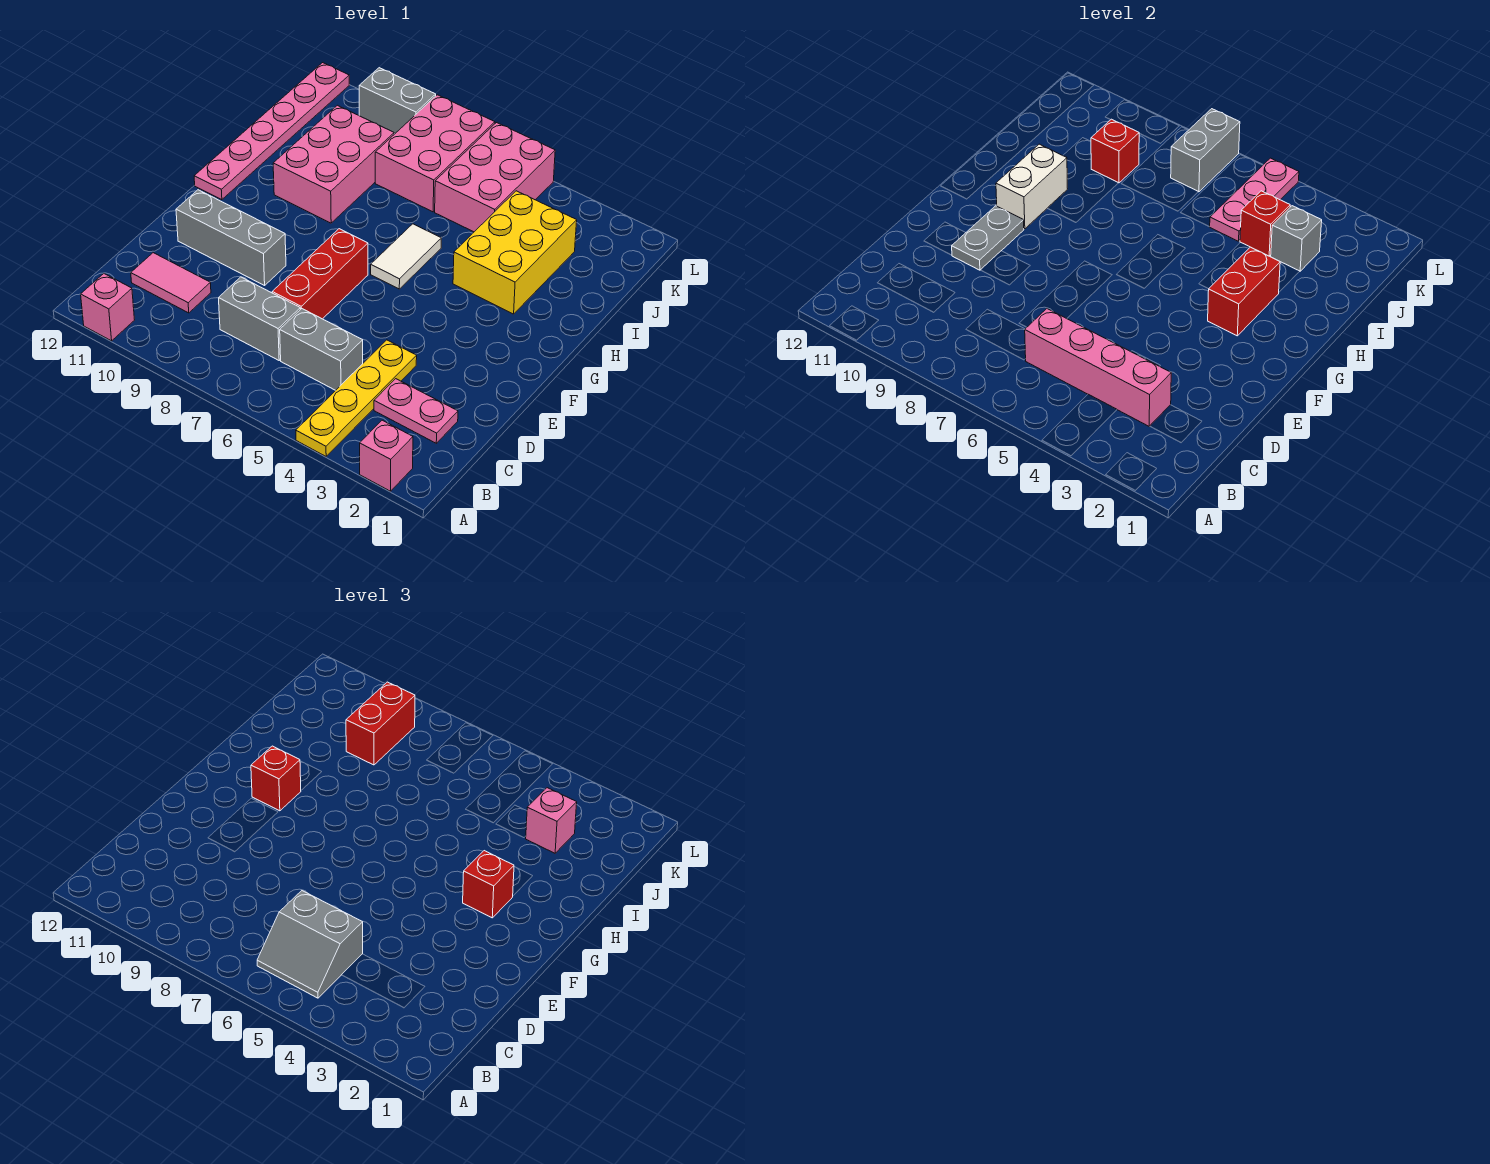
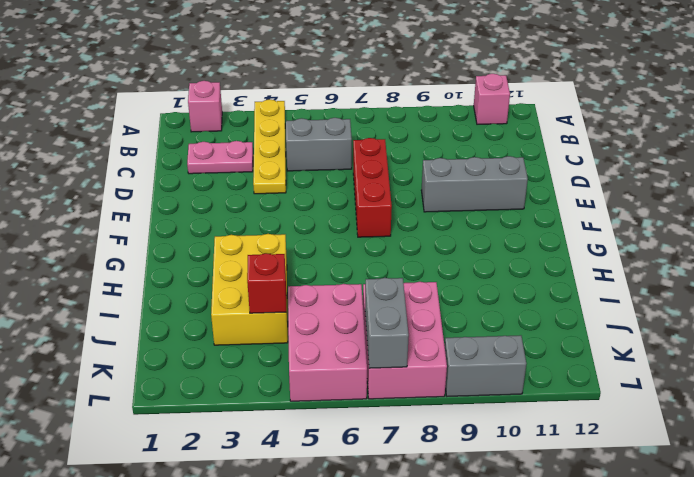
none -> grey brick C7:C8 level 1
none -> pink tile C10:C11 level 1
none -> white tile G6:H6 level 1
none -> pink plate G12:L12 level 1

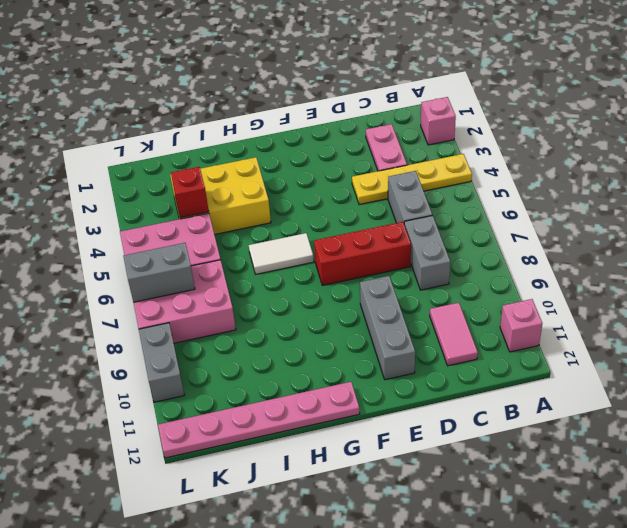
none -> pink brick H9:J10 level 1
none -> pink brick C3:C6 level 2
none -> grey plate E10:F10 level 2
none -> red brick G3:H3 level 2

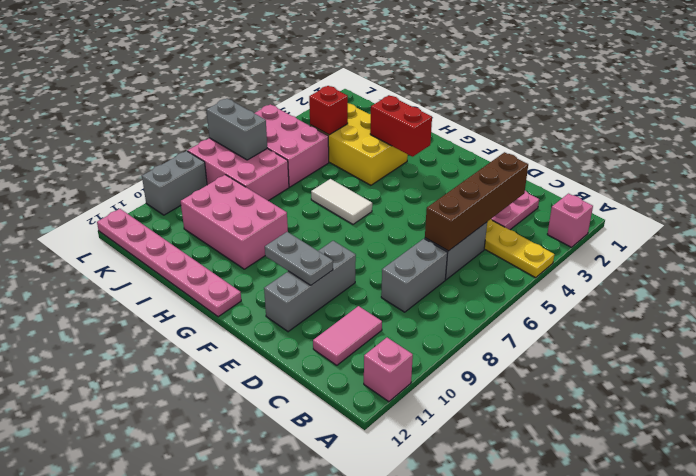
brown brick C3:C6 level 2 -> pink brick C3:C6 level 2
none -> red brick D7:F7 level 1
none -> white brick G10:H10 level 2
none -> grey brick J3 level 2
none -> pink plate J5:L5 level 2

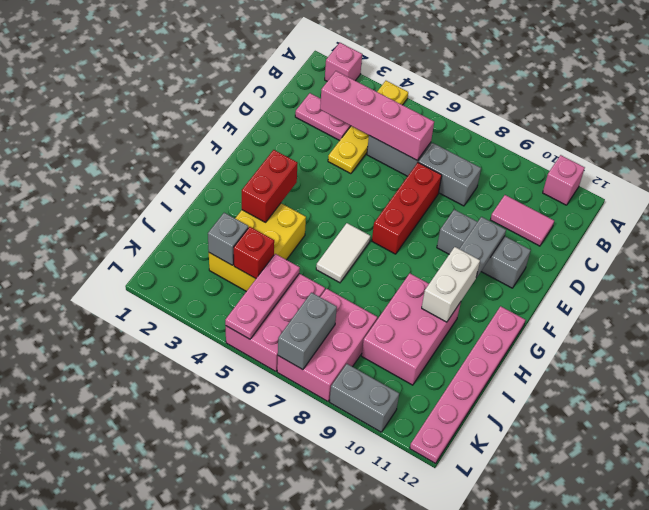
none -> red brick J9 level 2
none -> grey slope B5:C6 level 3 top C
none -> red brick G3 level 3
none -> red brick G10 level 3

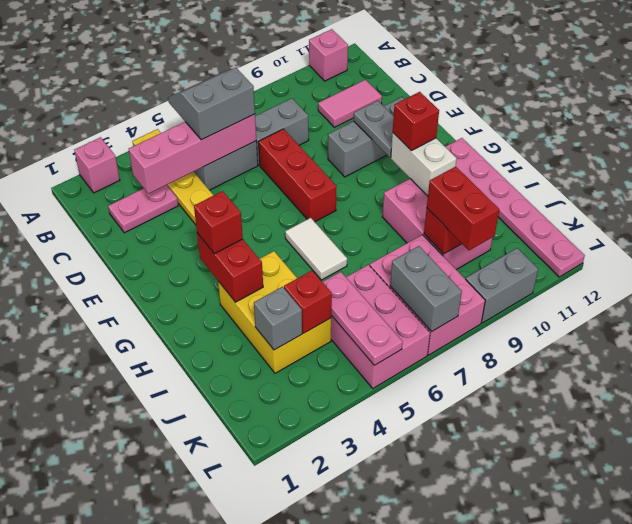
none -> pink brick J3 level 3

